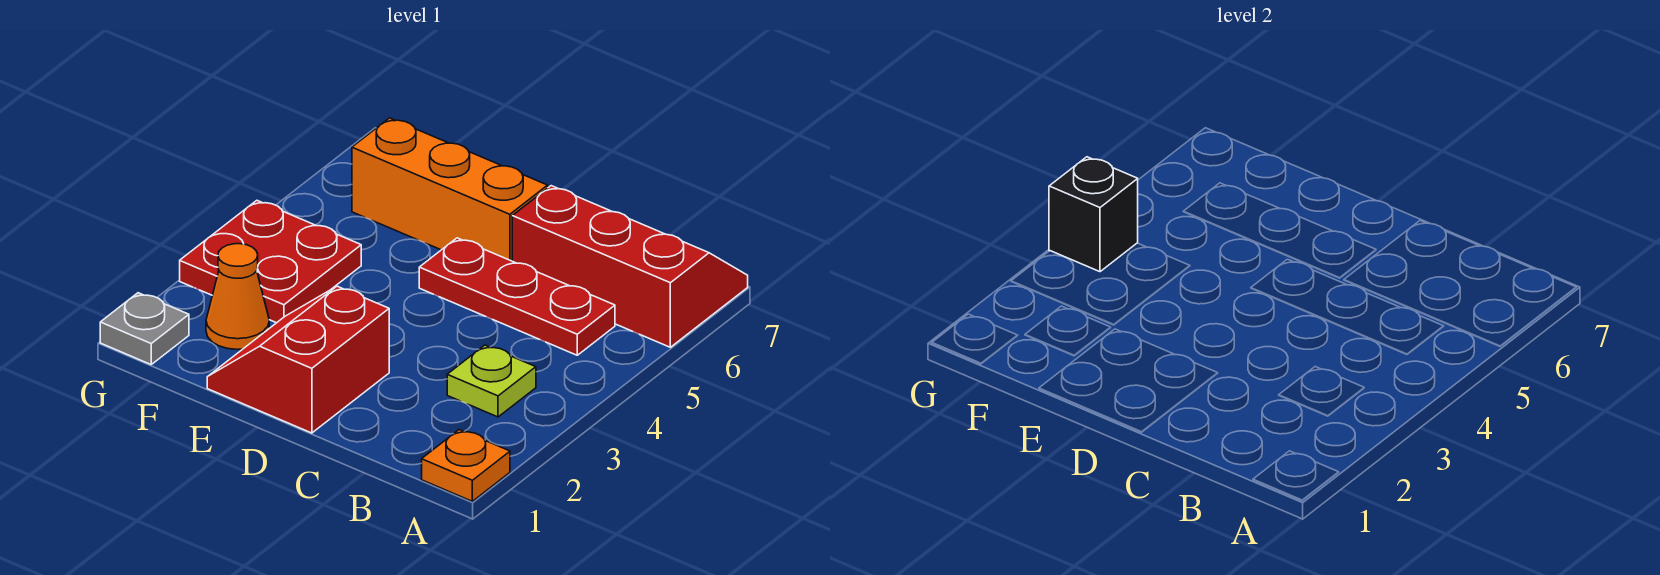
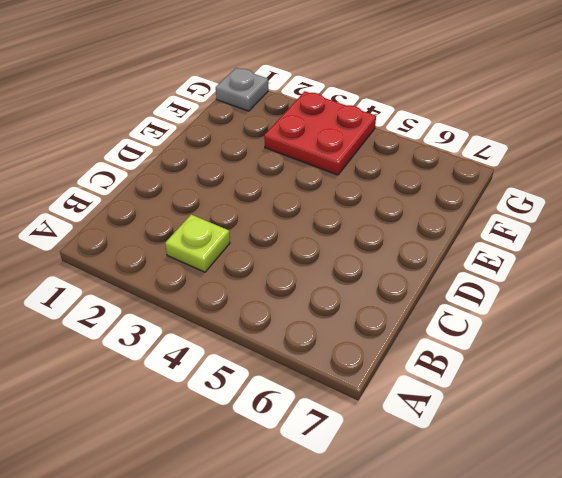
none -> orange plate A1 level 1
none -> red slope A6:C7 level 1 top 6

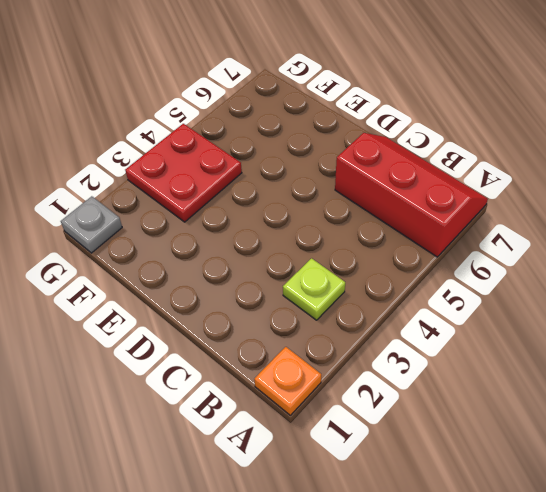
none -> red plate B5:D5 level 1
none -> red slope D1:E2 level 1 top D

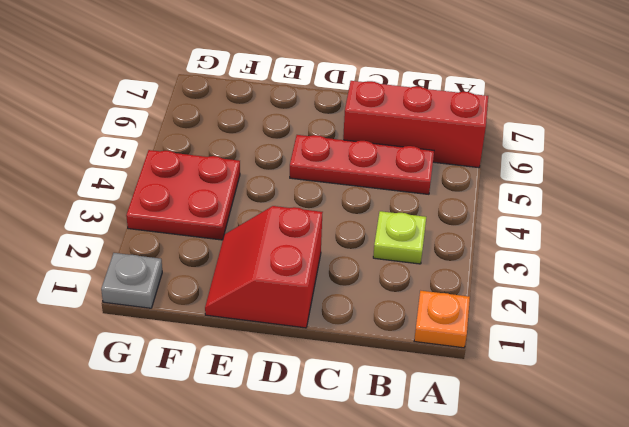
none -> orange brick D6:F6 level 1
none -> orange cone F2 level 1

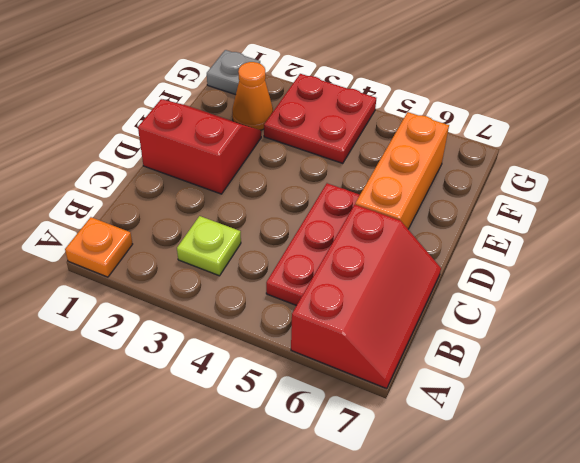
none -> black brick G4 level 2

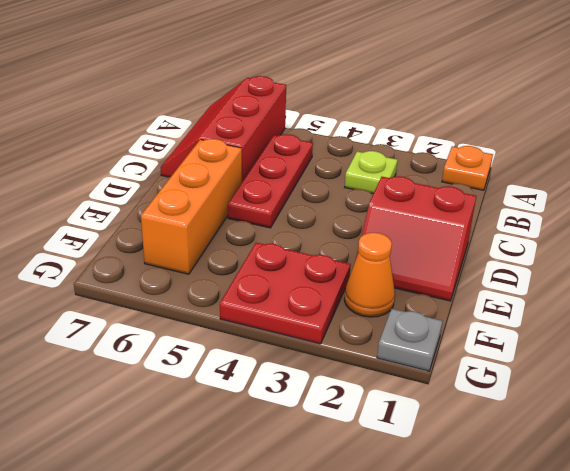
none -> black brick G4 level 2

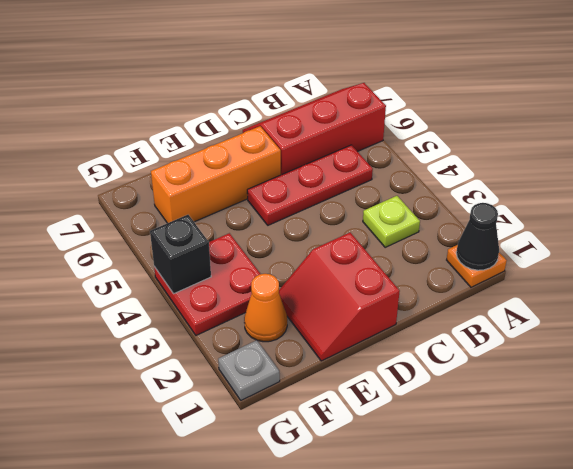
black cone A1 level 2 -> none

